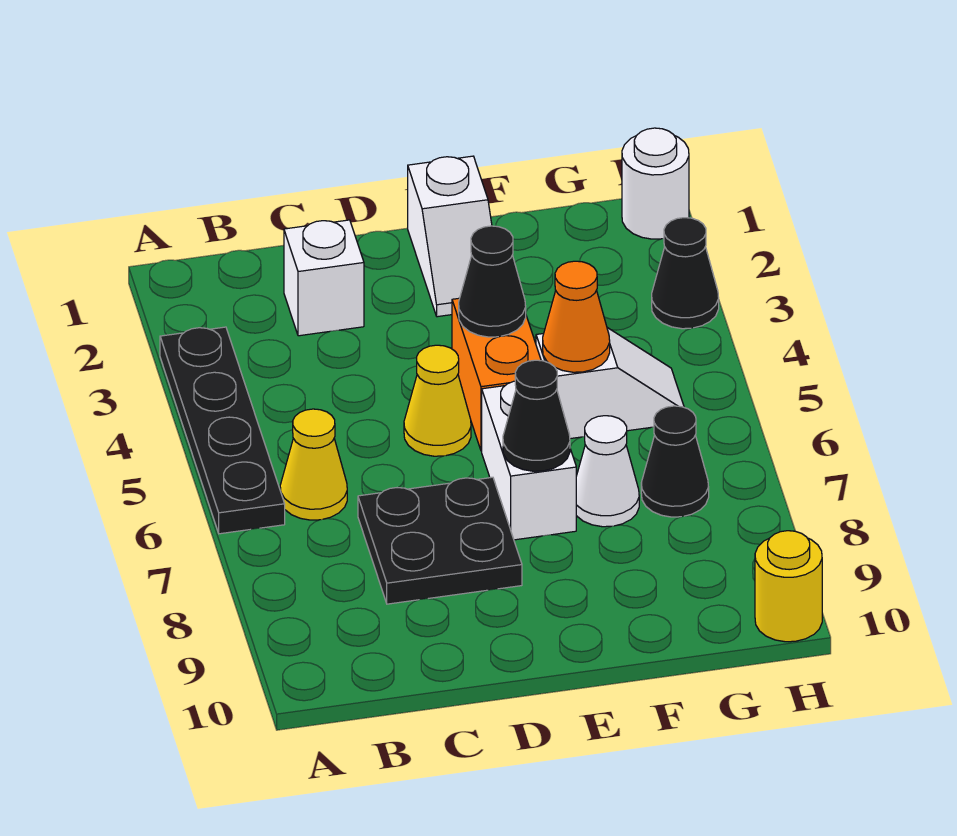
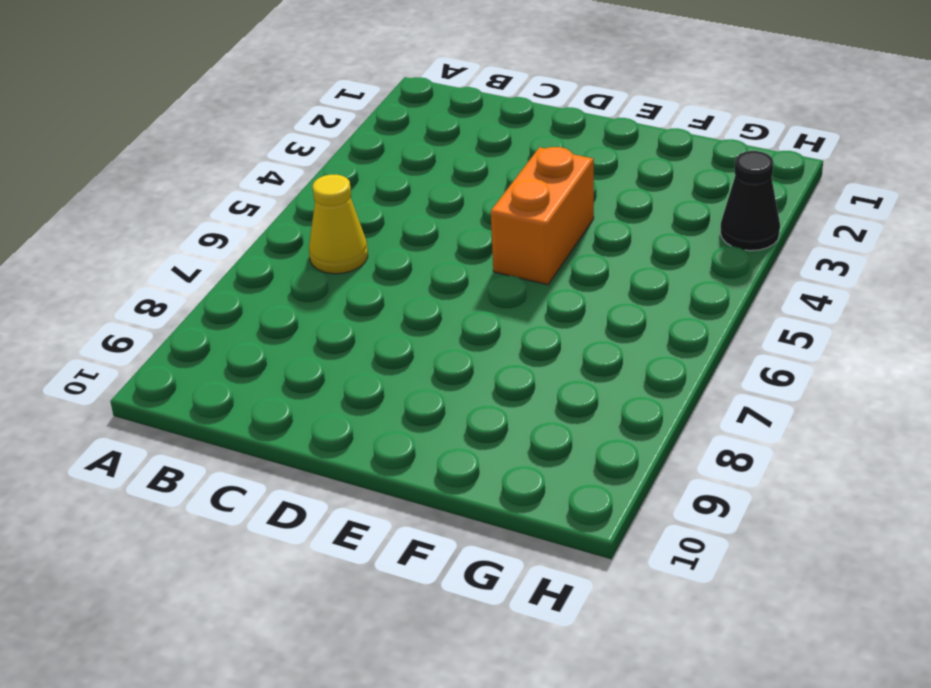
none -> black plate A3:A6 level 1
none -> white brick C2 level 1
none -> black plate C7:D8 level 1

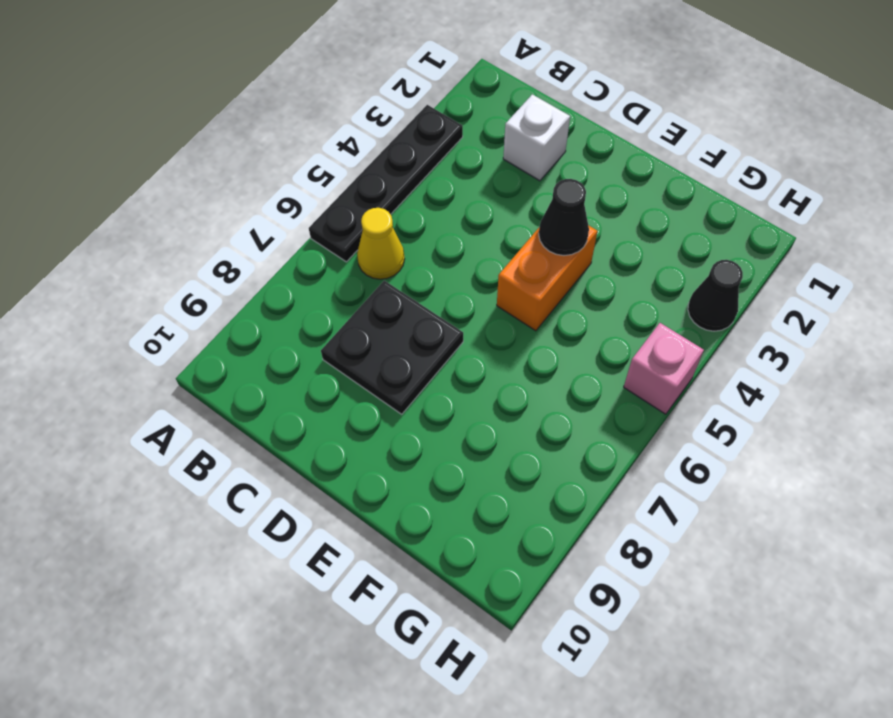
pink brick H5 level 1 -> none
none -> yellow cone D5 level 1
none -> white slope E1:E2 level 1 top 1
none -> white brick E6:E7 level 1

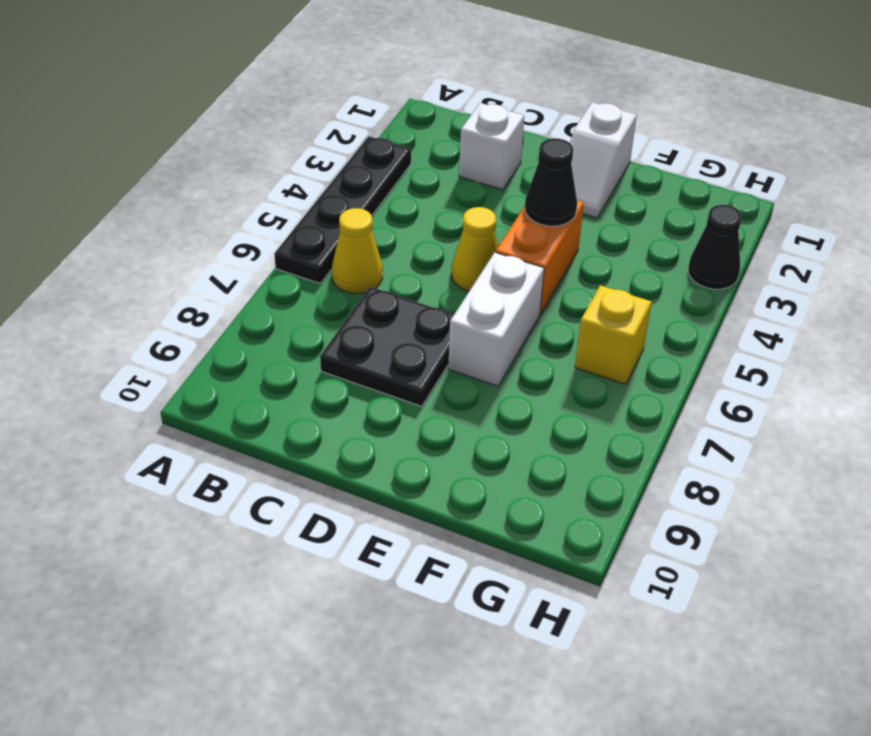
yellow brick G6 level 1 -> none
none -> white slope F5:G5 level 1 top F
none -> white cone F7 level 1
none -> black cone G7 level 1

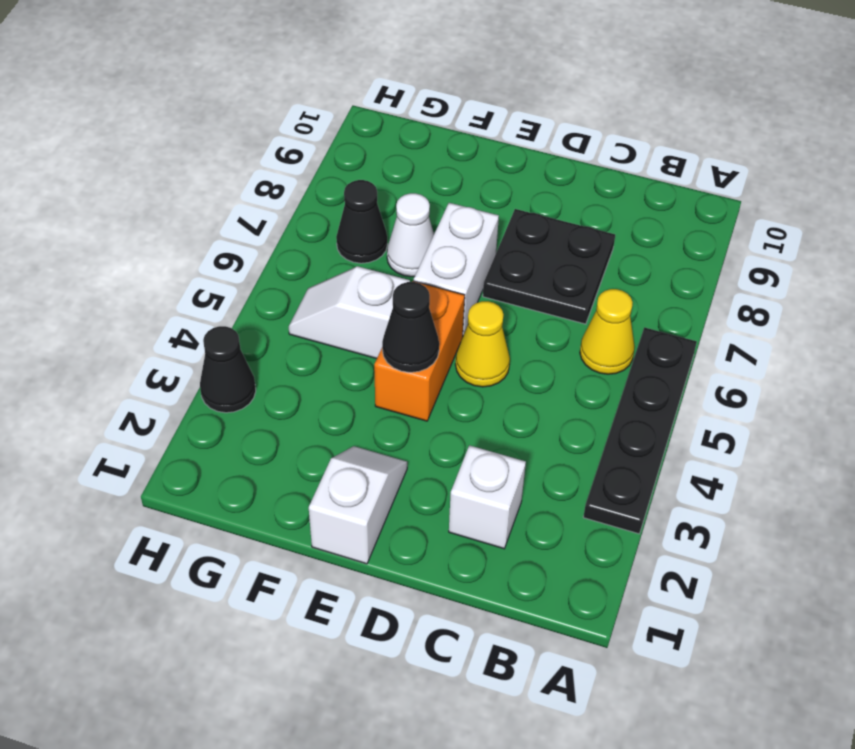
none -> white round brick H1 level 1
none -> yellow round brick H10 level 1
none -> black cone E7 level 2

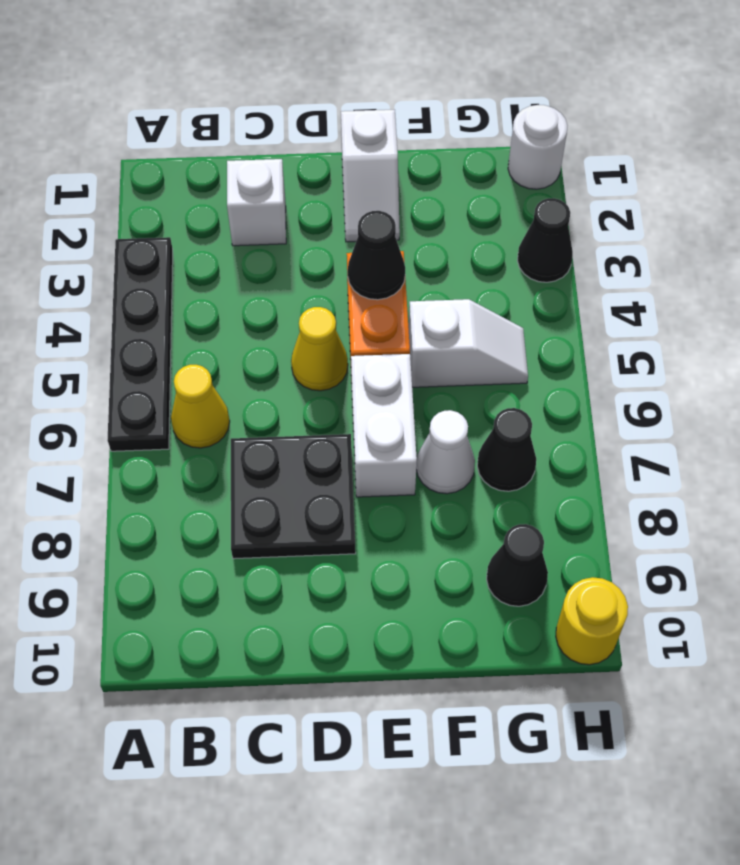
black cone G9 level 1 -> black cone E7 level 2
none -> orange cone F5 level 2

